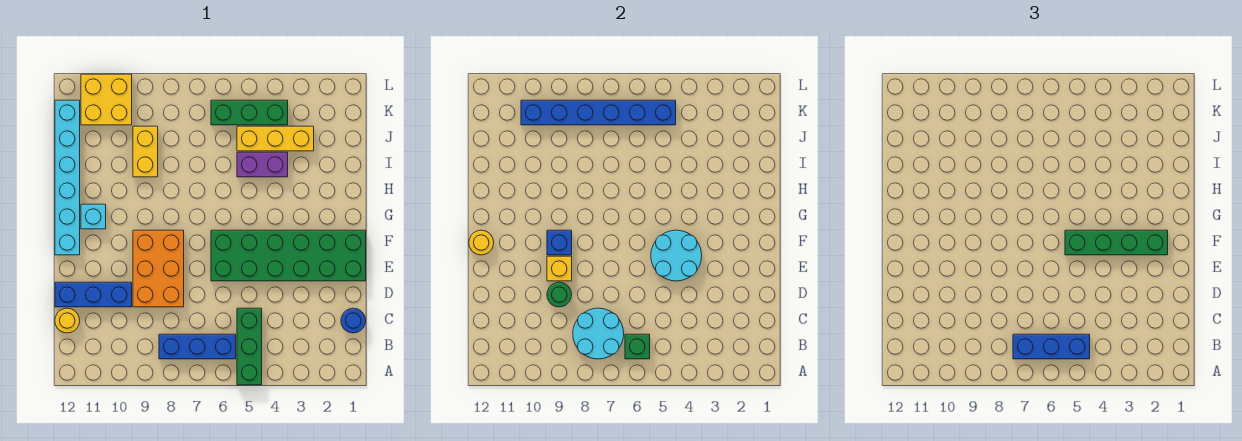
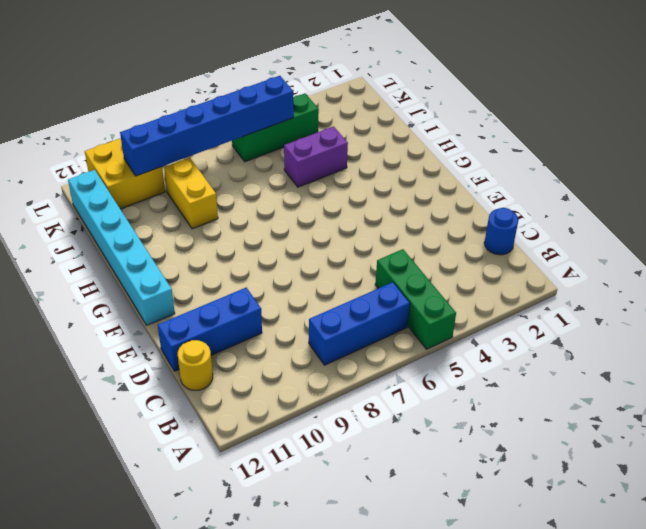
none -> orange brick D8:F9 level 1
none -> green brick E1:F6 level 1
none -> cyan brick G11 level 1

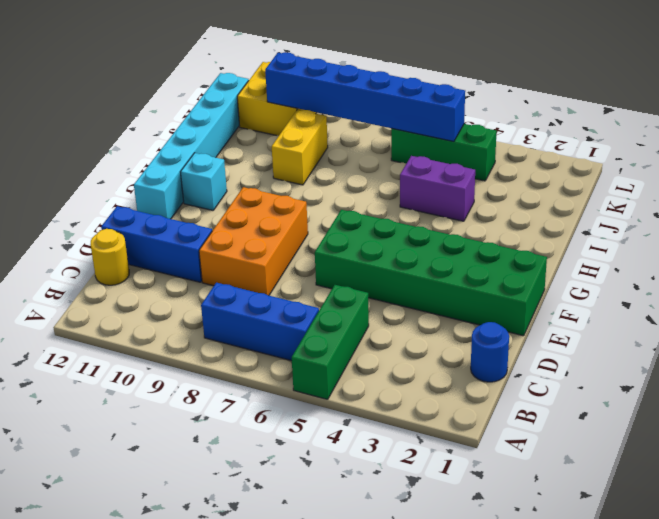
none -> yellow brick J3:J5 level 1
none -> green brick B6 level 2
none -> cyan round brick B7:C8 level 2

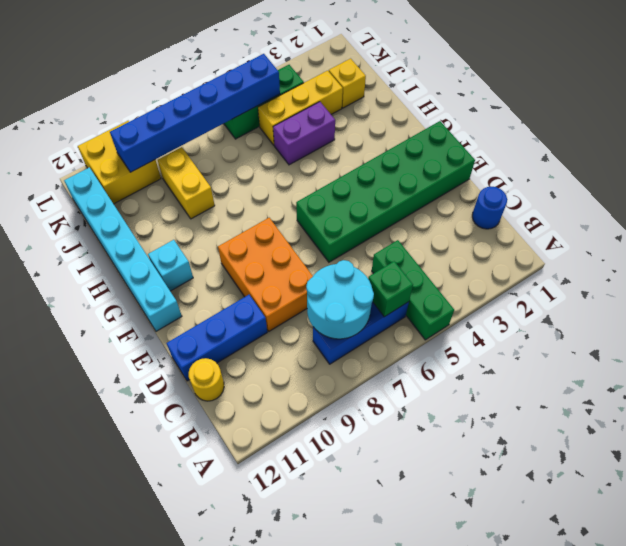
yellow brick J2 level 1 -> yellow brick E9 level 2
none -> green round brick D9 level 2
none -> cyan round brick E4:F5 level 2
none -> blue brick F9 level 2

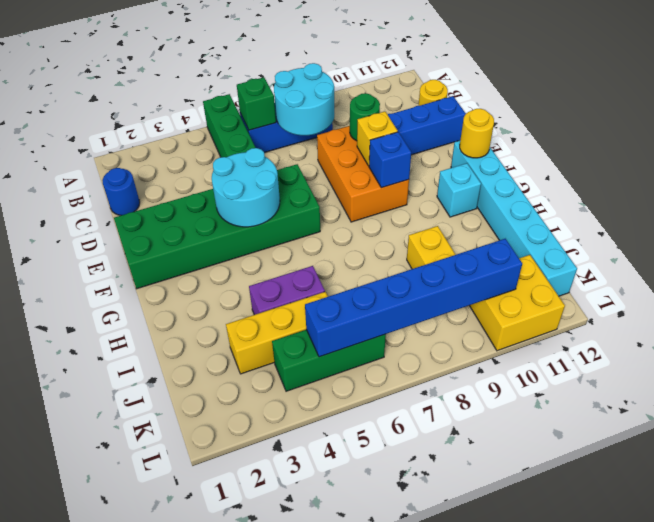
none -> blue brick B5:B7 level 3
none -> green brick F2:F5 level 3

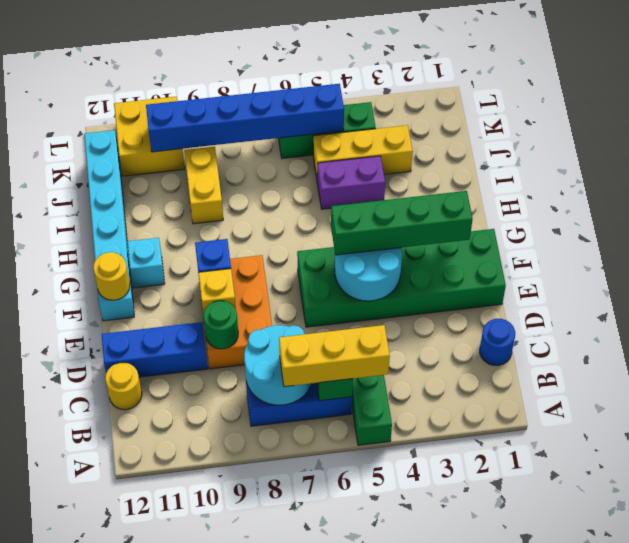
yellow brick B5:B7 level 3 -> blue brick B5:B7 level 3

